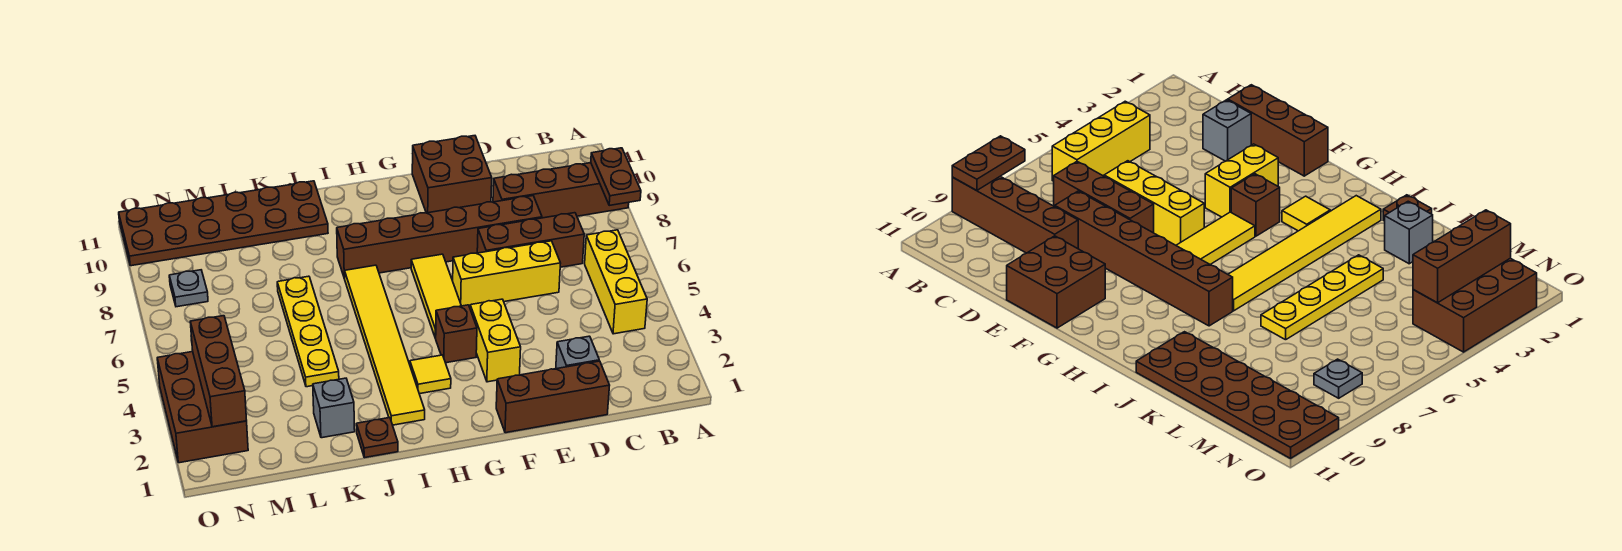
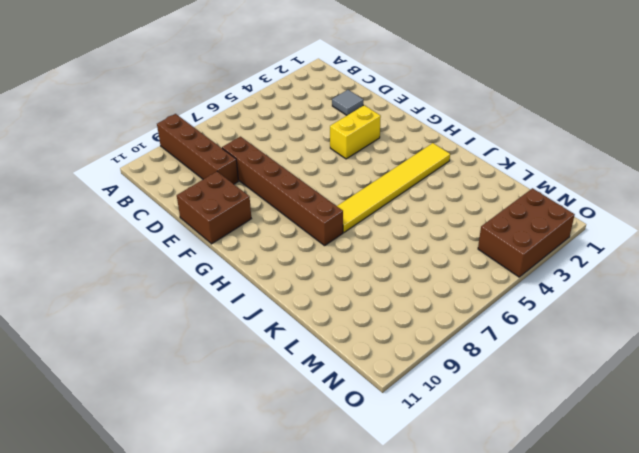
grey tile D2 level 1 -> grey brick D2 level 1
none -> yellow brick B4:B6 level 1
none -> brown brick C7:E7 level 1
none -> brown brick D1:F1 level 1

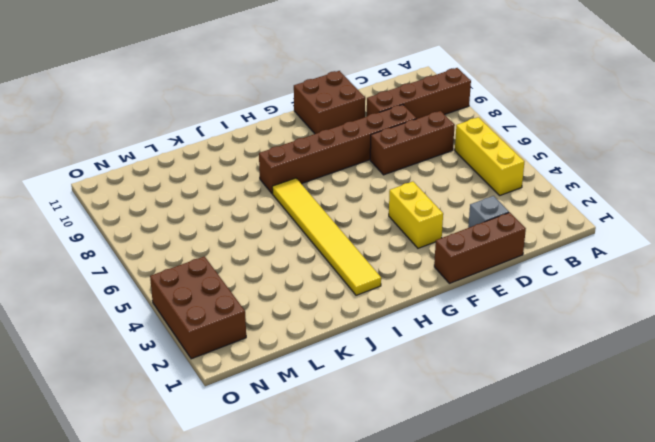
none -> yellow brick D6:F6 level 1
none -> brown brick G4 level 1
none -> yellow tile G5:G7 level 1

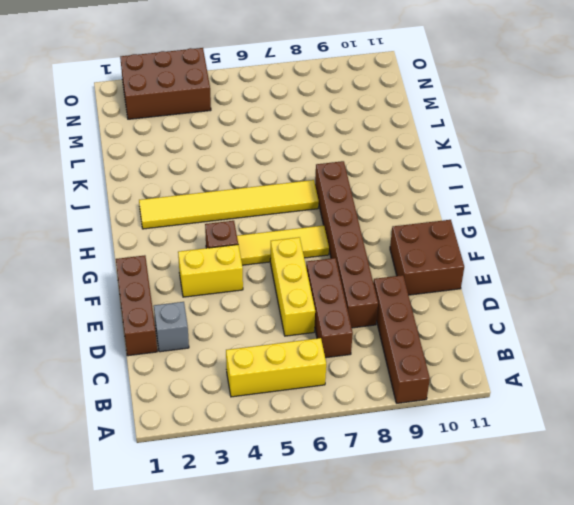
none -> yellow tile H3 level 1
none -> brown plate J1 level 1
none -> brown plate J10:O11 level 1

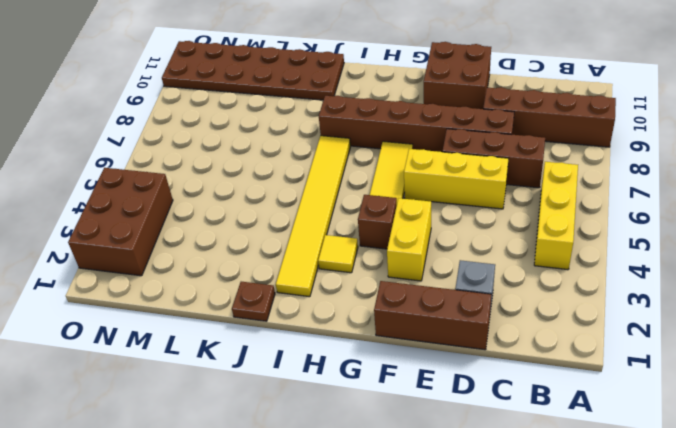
none -> grey brick K2 level 1
none -> yellow plate K4:K7 level 1
none -> grey plate N8 level 1

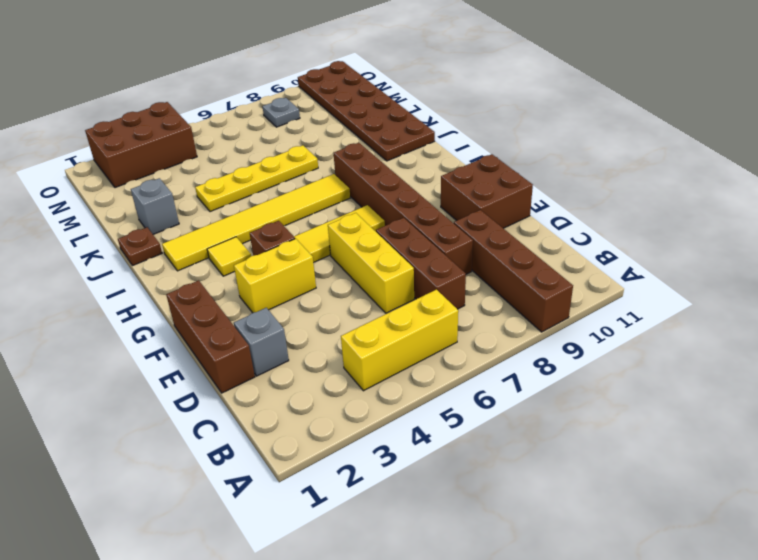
none -> brown plate A8:A9 level 2
none -> brown brick N2:N4 level 2

